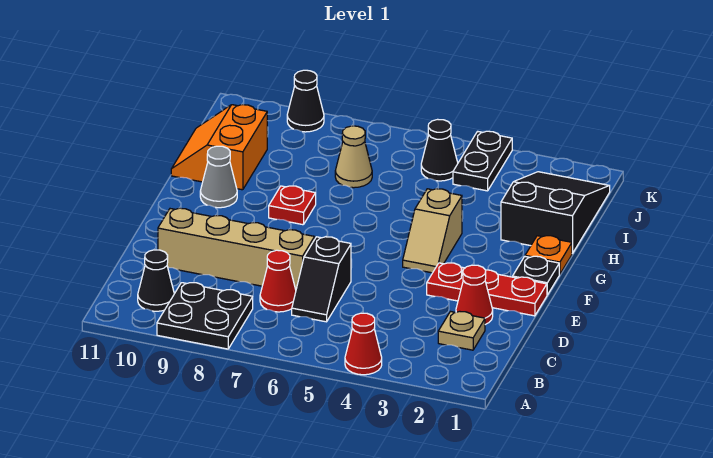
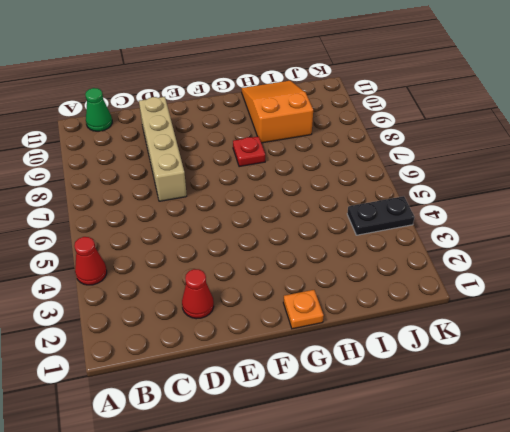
green cone B11 level 1 -> none
orange slope H9:I11 level 1 top 9 -> orange slope H10:I11 level 1 top 10
none -> black plate A8:B9 level 1
none -> black cone B10 level 1
none -> tan plate C2 level 1

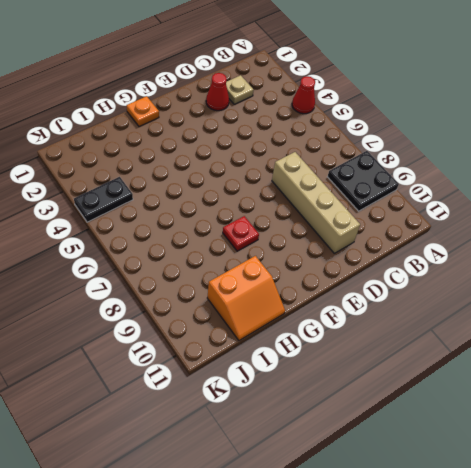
none -> black cone B10 level 1
none -> black slope C6:D6 level 1 top D
none -> red cone C7 level 1

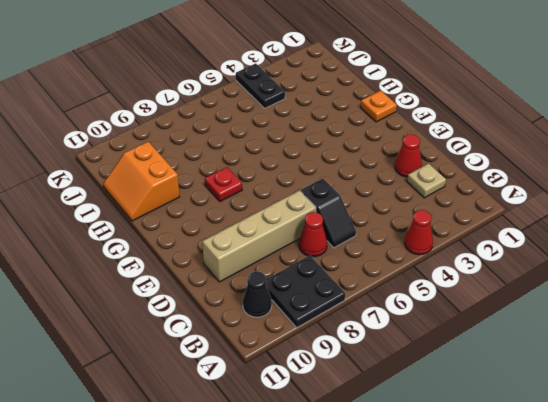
none -> red plate E1:E3 level 1
none -> black plate F1 level 1
none -> tan slope F4:G4 level 1 top G

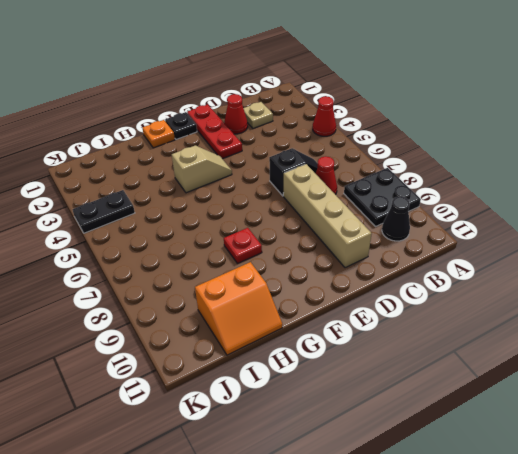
none -> grey cone G10 level 1
none -> black slope H1:J2 level 1 top H
none -> tan cone I7 level 1

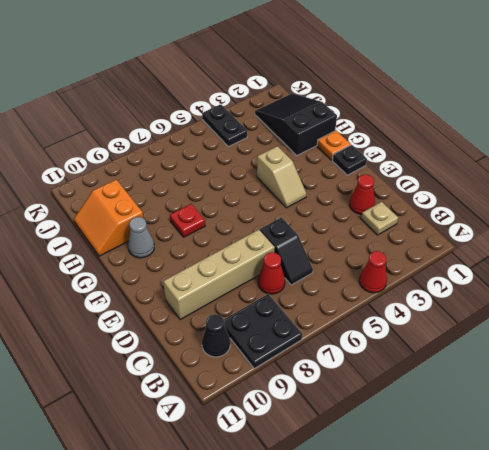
none -> red plate E1:E3 level 1
none -> tan cone I7 level 1
none -> black cone J5 level 1

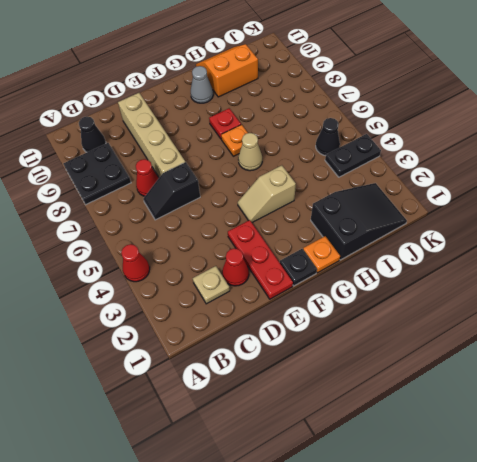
tan cone G6 level 1 -> tan cone I7 level 1
orange plate G7 level 1 -> none
none -> black cone K9 level 1

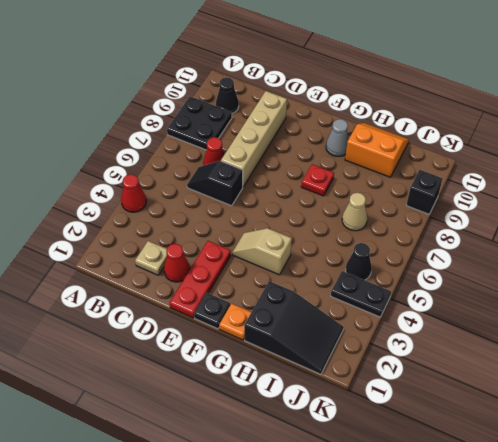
black brick K9 level 1 -> black cone K9 level 1

